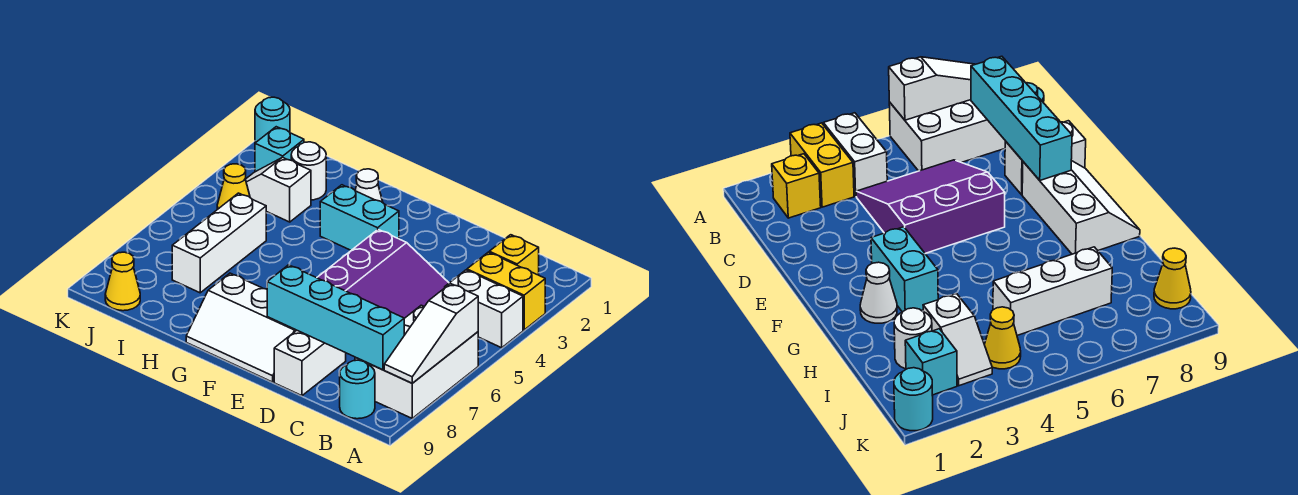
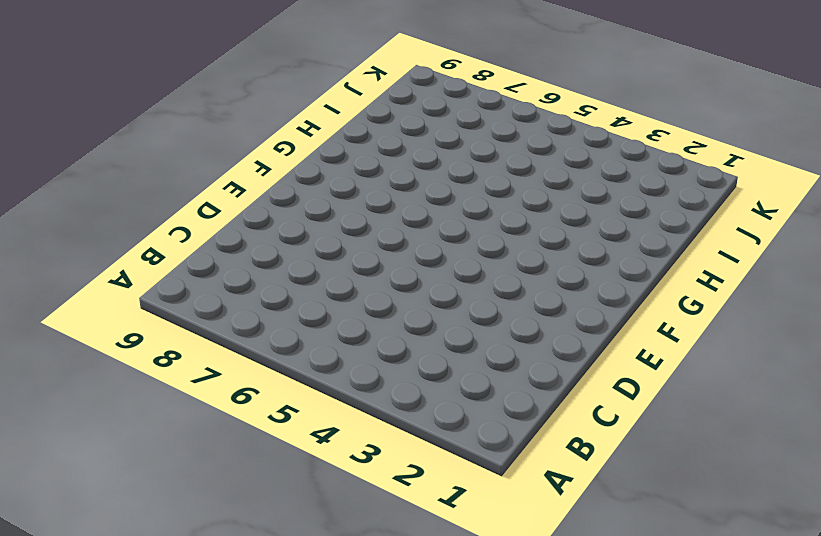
none -> yellow brick A3:B3 level 1
none -> white brick A4:B4 level 1
none -> white brick A6:B8 level 1

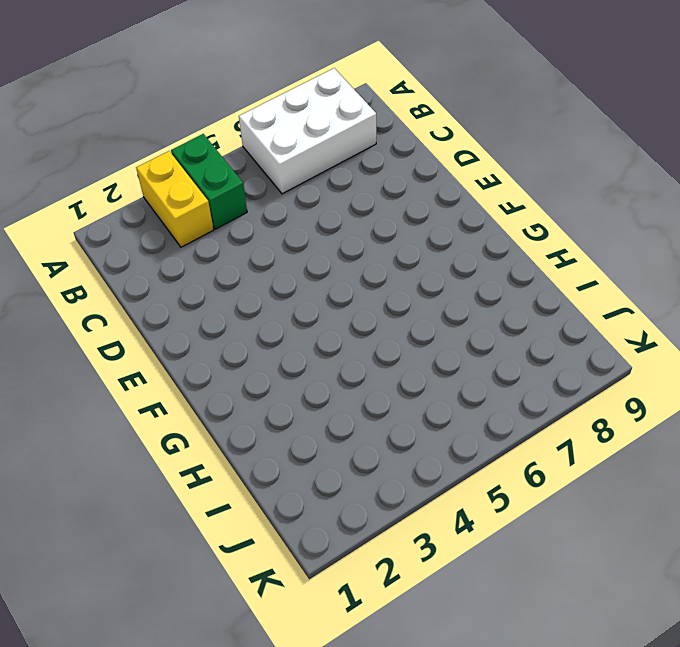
green brick A4:B4 level 1 -> white brick A4:B4 level 1
none -> yellow brick B2 level 1
none -> cyan round brick B9 level 1
none -> purple slope C4:E6 level 1 top E

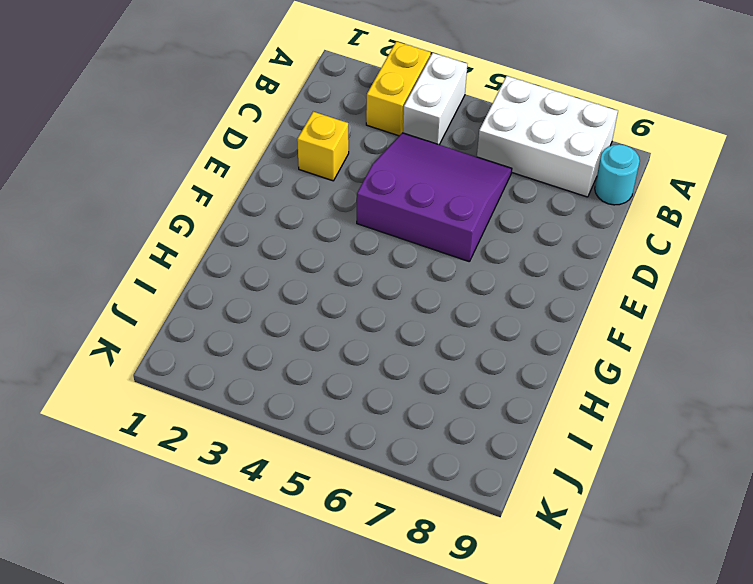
yellow brick D2 level 1 -> yellow brick B2 level 1
none -> white brick D8:D9 level 1
none -> white slope E8:G9 level 1 top 8
none -> cyan brick F3:G3 level 1

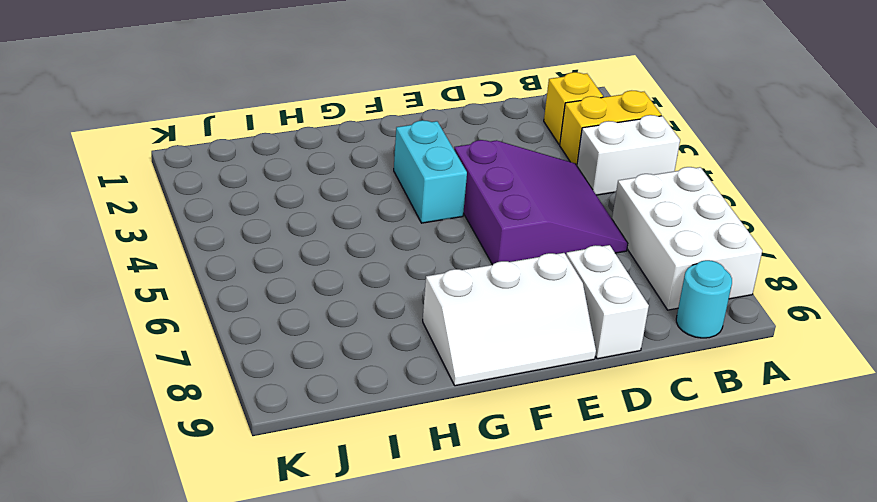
cyan brick F3:F4 level 1 -> cyan brick F3:G3 level 1
none -> white cone G2 level 1
none -> white round brick I2 level 1
none -> white slope I3:J3 level 1 top I

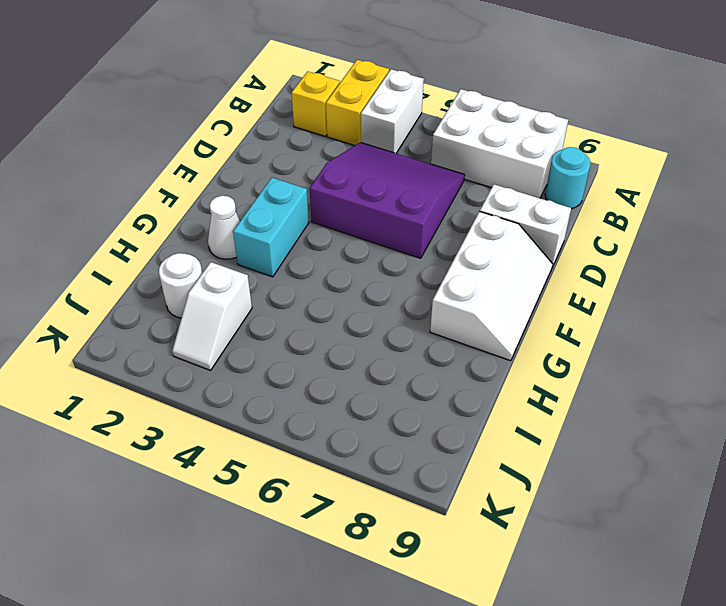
none -> white brick I5:I7 level 1
none -> cyan brick J2 level 1
none -> yellow cone J4 level 1

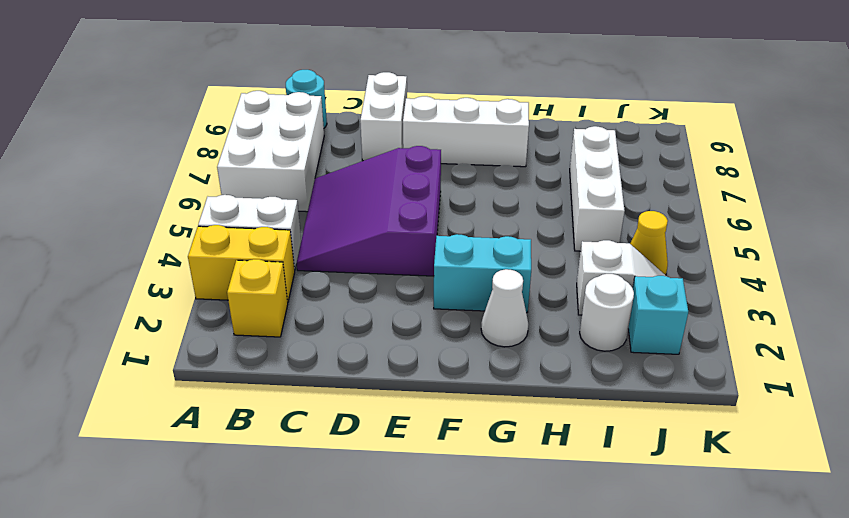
none -> yellow cone J9 level 1
none -> cyan round brick K1 level 1
none -> white slope A6:A8 level 2 top 6

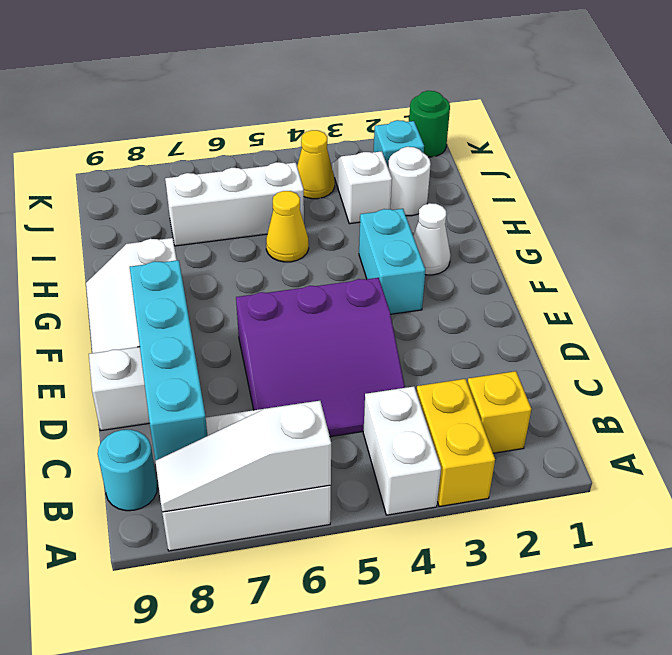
yellow cone H5 level 1 -> yellow cone J9 level 1
green round brick K1 level 1 -> cyan round brick K1 level 1

